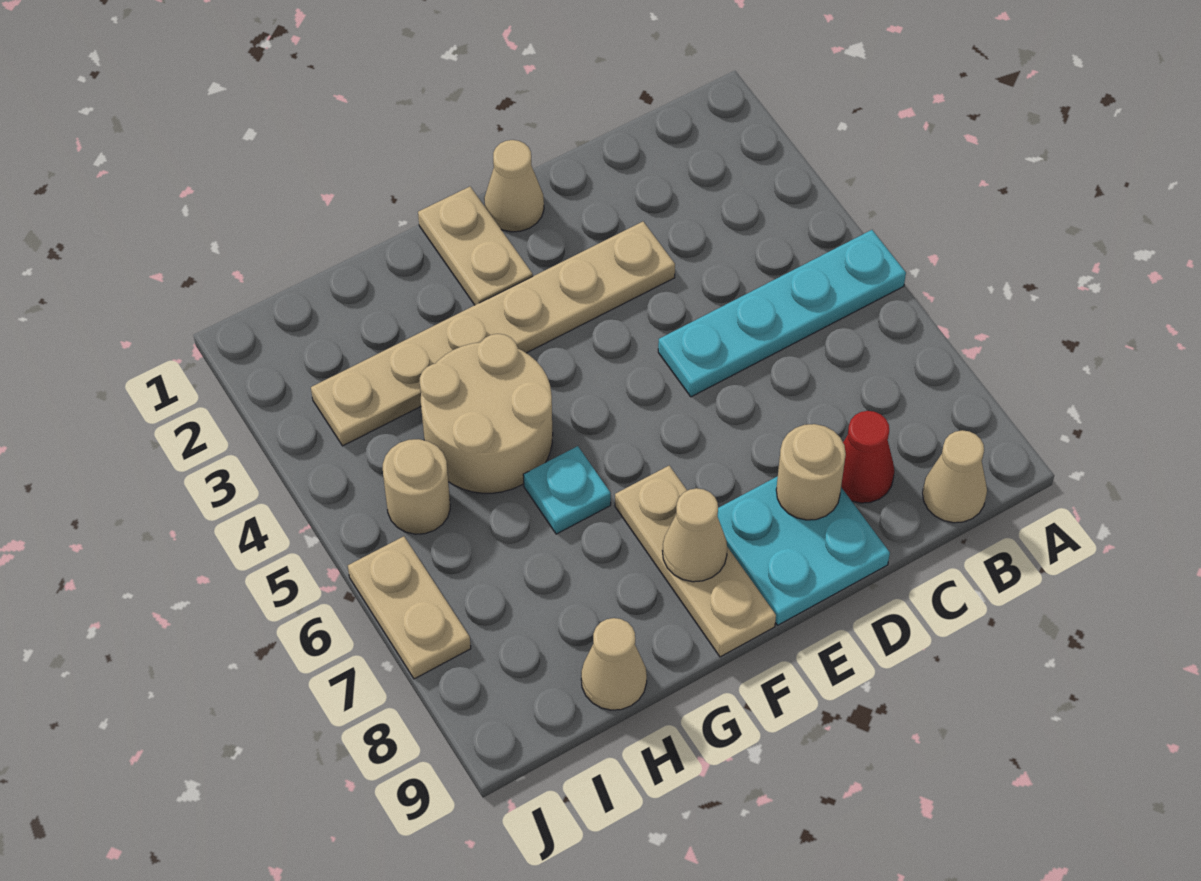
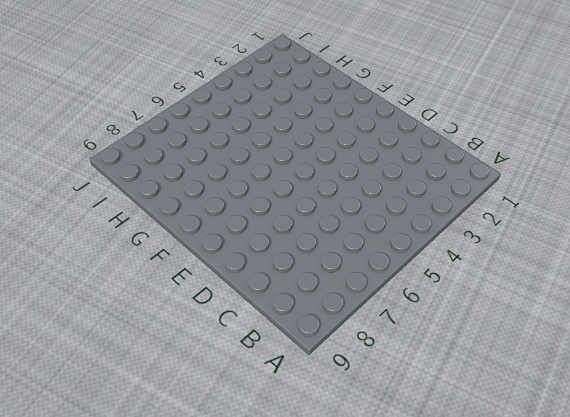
none -> cyan plate A5:D5 level 1
none -> tan cone B9 level 1
none -> red cone C8 level 1

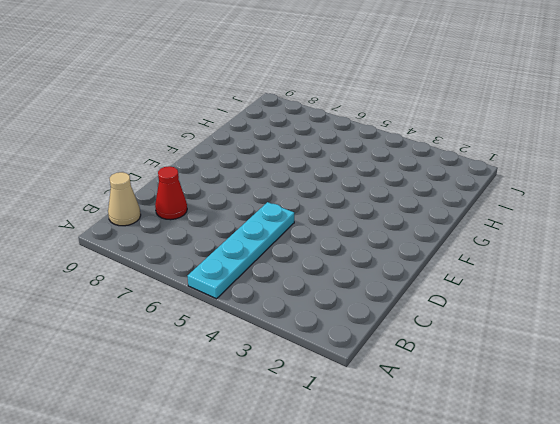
none -> tan plate D3:I3 level 1
none -> cyan plate D8:E9 level 1
none -> tan cone E1 level 1

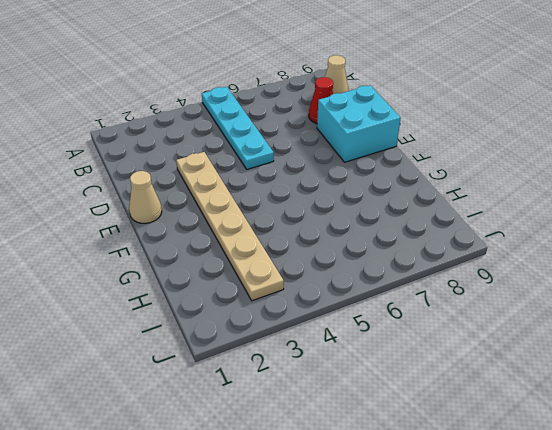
cyan brick D8:E9 level 1 -> cyan plate D8:E9 level 1
none -> tan plate F1:F2 level 1
none -> tan plate F7:F9 level 1
none -> tan round brick G4:H5 level 1

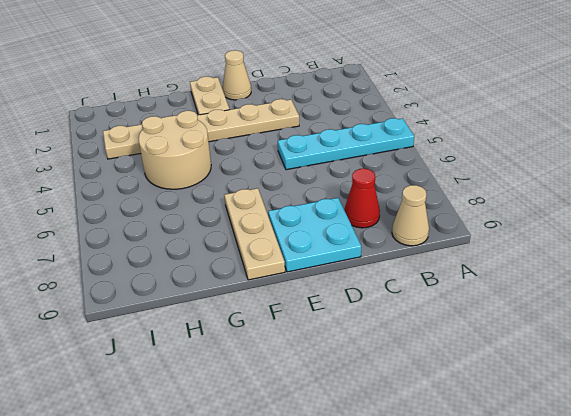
none -> cyan plate G6 level 1
none -> tan cone H9 level 1
none -> tan round brick I5 level 1

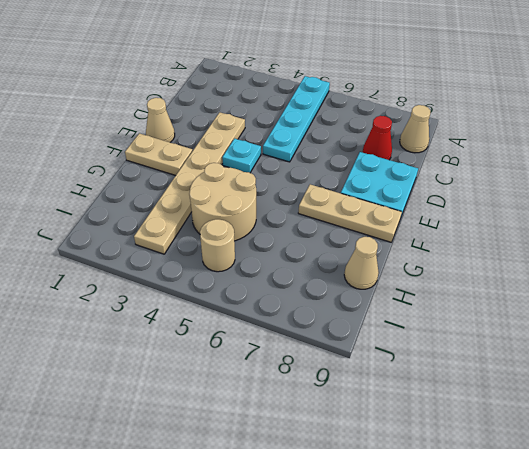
cyan plate E4 level 1 -> cyan plate G6 level 1
none -> tan plate J6:J7 level 1
none -> tan round brick D8 level 2
none -> tan cone F8 level 2

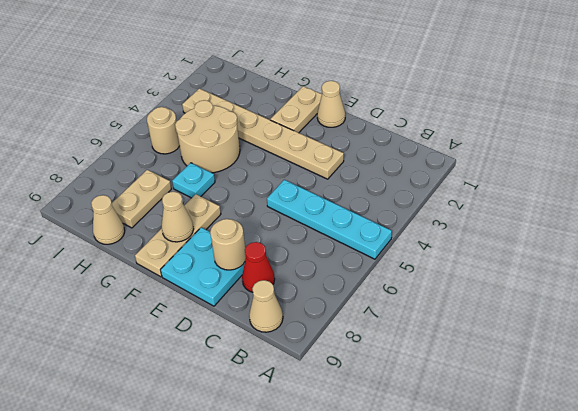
tan plate H7:H8 level 1 -> tan plate J6:J7 level 1

